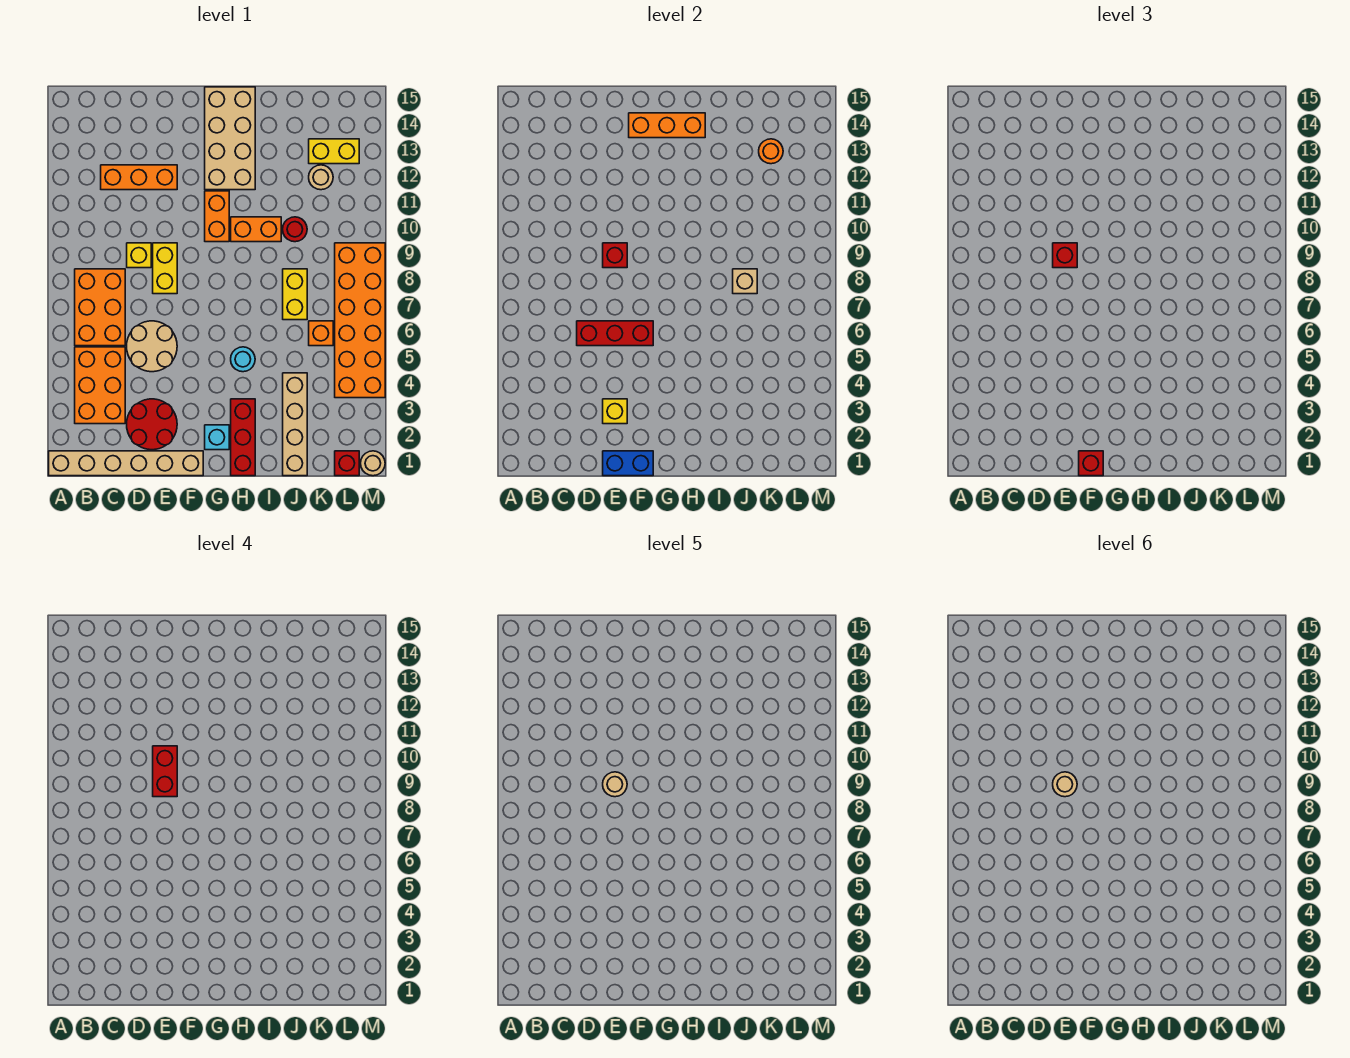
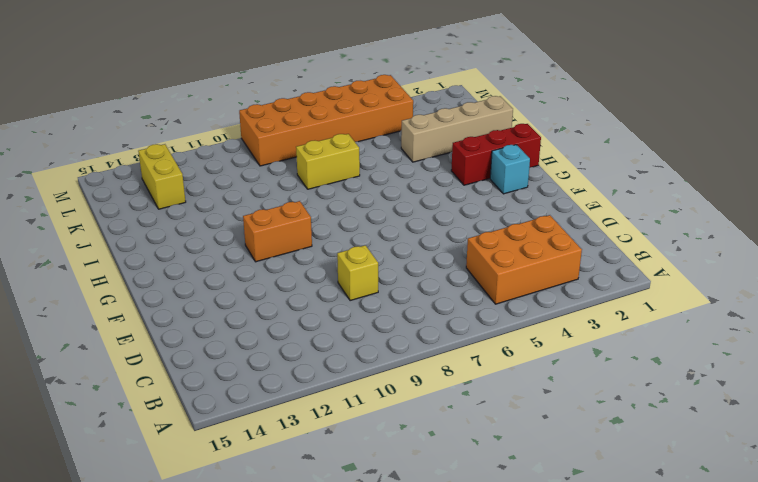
none -> tan brick A1:F1 level 1
none -> orange brick B6:C8 level 1
none -> orange brick C12:E12 level 1
none -> red round brick D2:E3 level 1

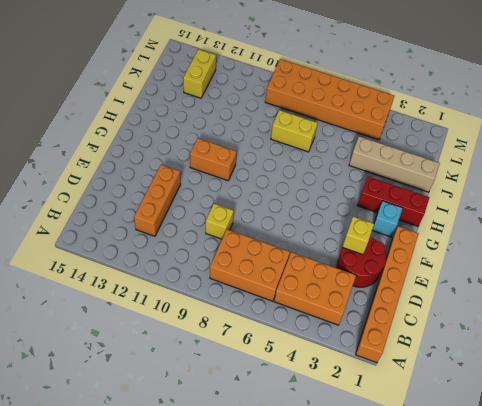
orange brick A1:F1 level 1 -> tan brick A1:F1 level 1
none -> tan round brick D5:E6 level 1
none -> yellow brick E8:E9 level 1
none -> tan brick G12:H15 level 1
none -> cyan round brick H5 level 1

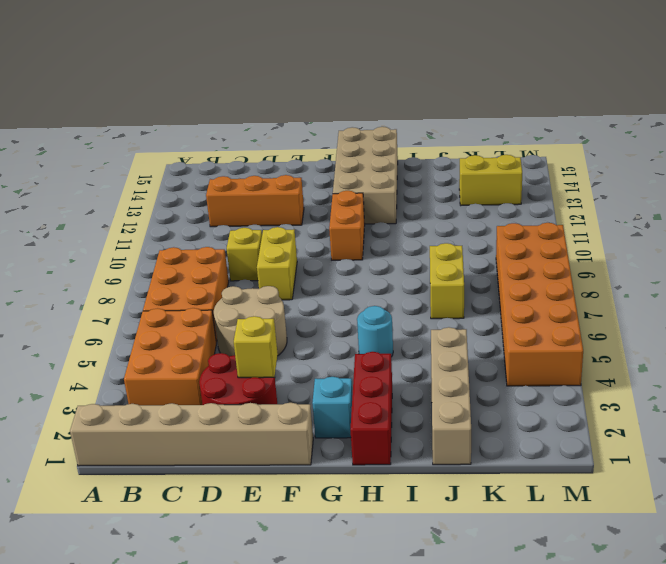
none -> orange brick H10:I10 level 1
none -> red round brick J10 level 1
none -> orange brick K6 level 1
none -> tan round brick K12 level 1

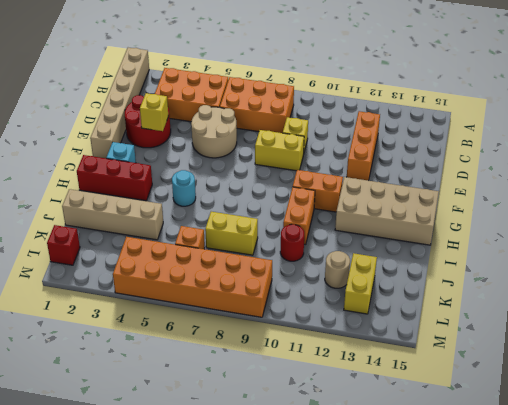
none -> tan round brick M1 level 1
none -> red brick D6:F6 level 2
none -> blue brick E1:F1 level 2
none -> red brick E9 level 2

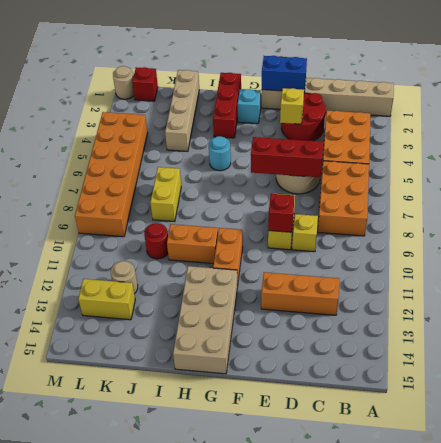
none -> orange brick K6 level 1
none -> orange brick F14:H14 level 2
none -> tan brick J8 level 2
none -> orange round brick K13 level 2

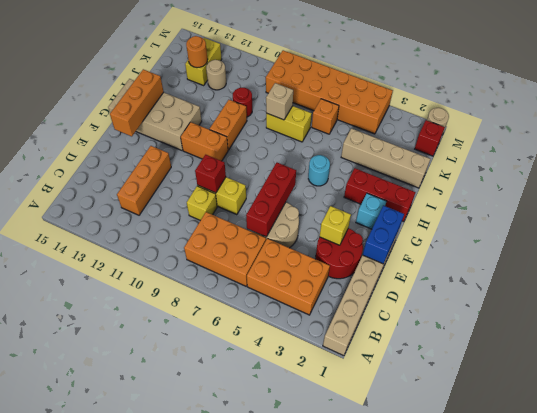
none -> red brick E9 level 3
none -> red brick F1 level 3
none -> red brick E9:E10 level 4
none -> tan round brick E9 level 5

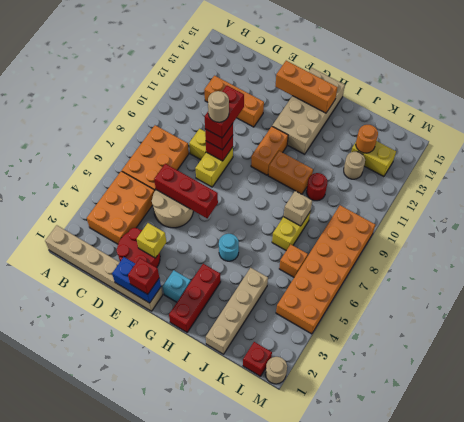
none -> tan round brick E9 level 6

